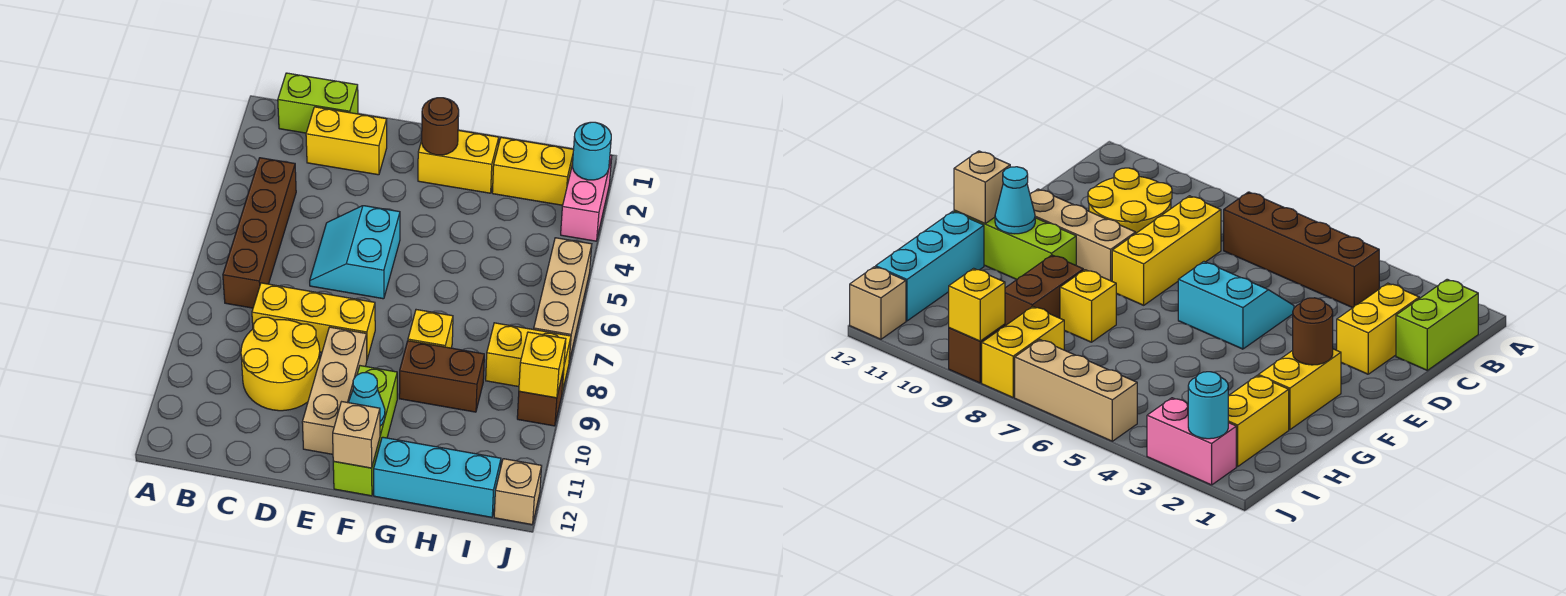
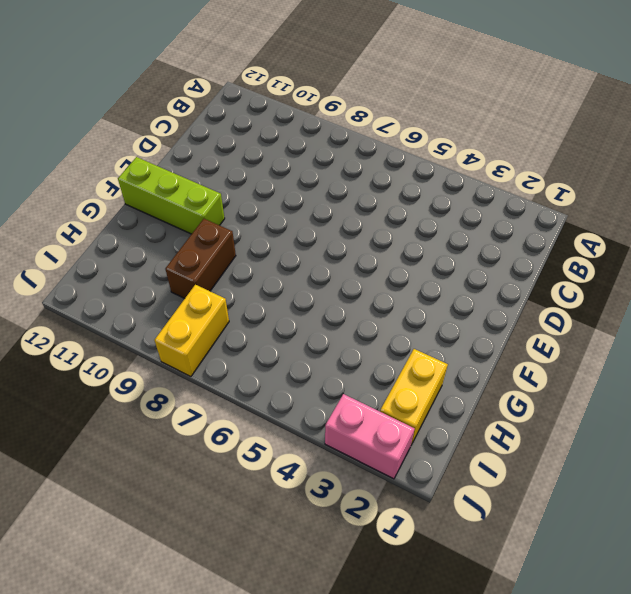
none -> lime brick B1:C1 level 1
none -> brown brick B4:B7 level 1
none -> yellow brick C2:D2 level 1

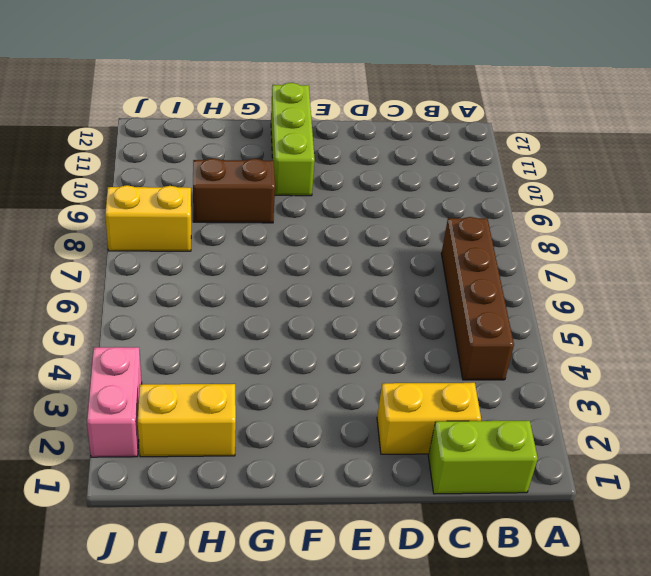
none -> yellow brick C8:E8 level 1
none -> yellow round brick C9:D10 level 1
none -> cyan slope D5:E6 level 1 top E

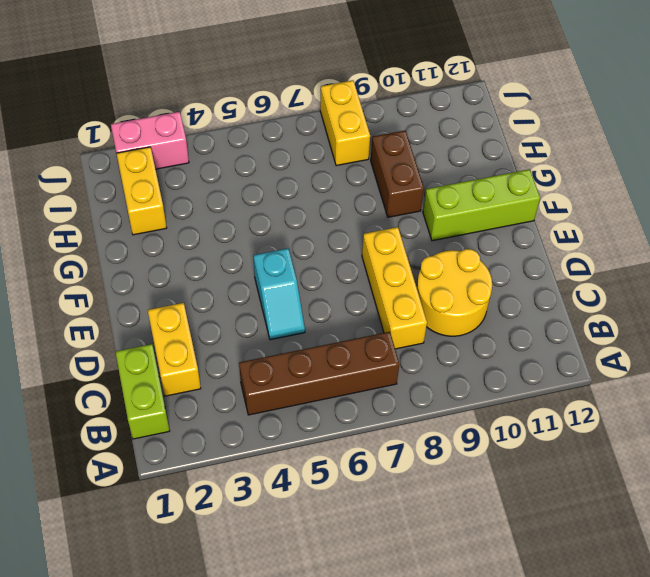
cyan slope D5:E5 level 1 top E -> cyan slope D5:E6 level 1 top E
none -> tan brick E9:E11 level 1
none -> yellow brick F2:G2 level 1
none -> yellow brick G8 level 1

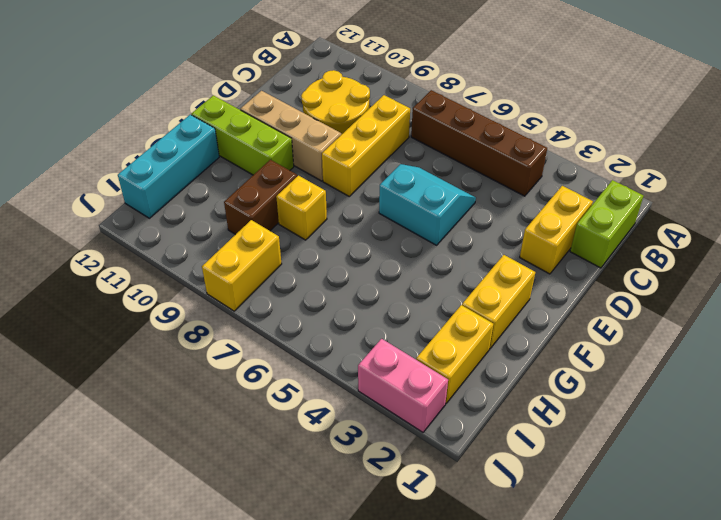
none -> tan brick J5:J7 level 1
none -> brown brick J9 level 1
none -> tan brick J12 level 1

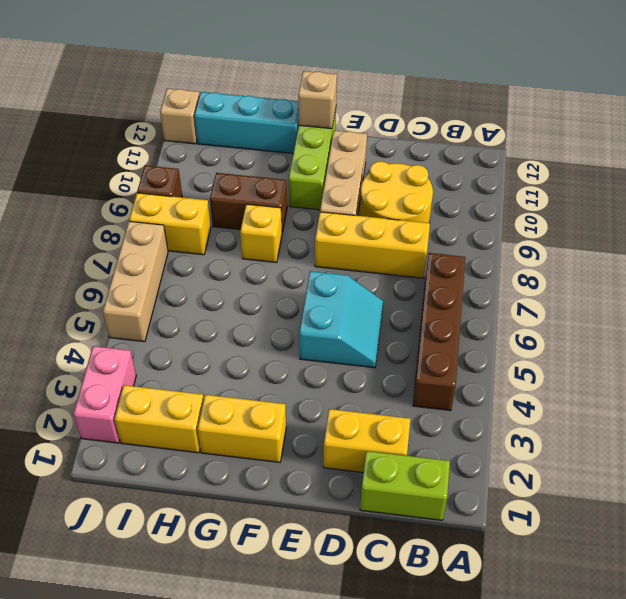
none -> brown round brick F2 level 2
none -> cyan cone F11 level 2
none -> cyan round brick J2 level 2

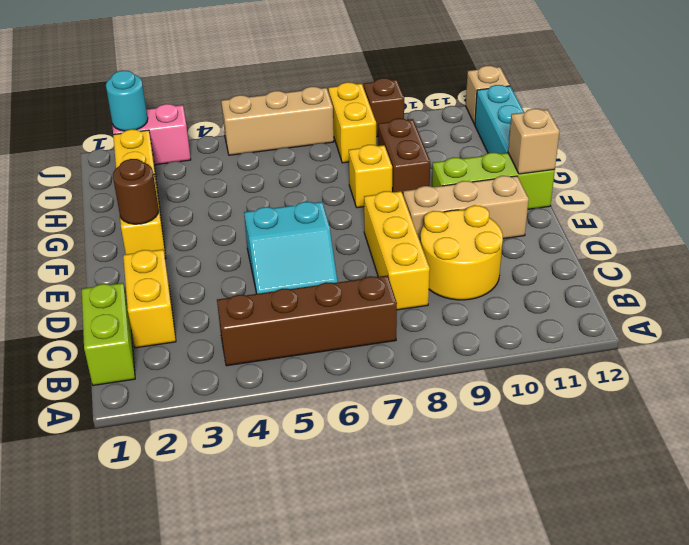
none -> cyan cone F11 level 2
none -> yellow brick J9 level 2

